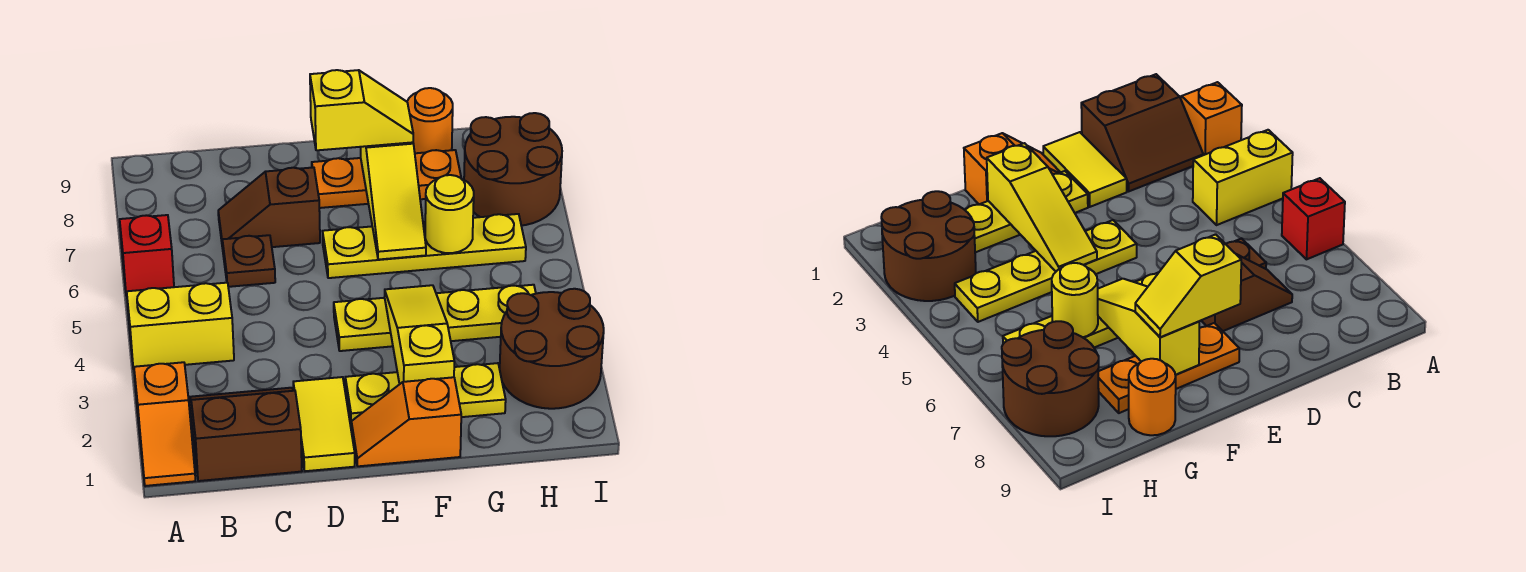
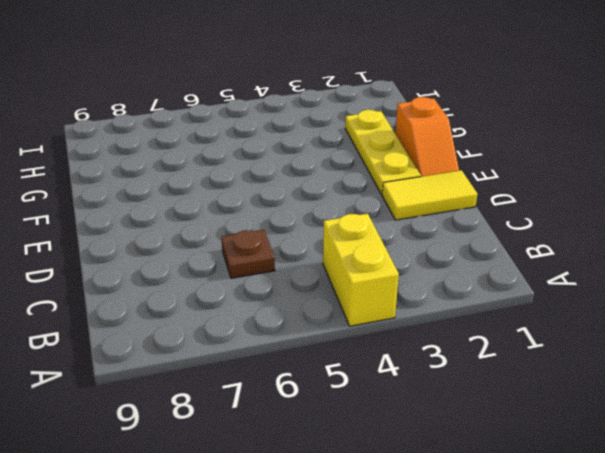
none -> orange slope A1:A2 level 1 top 2
none -> red brick A6 level 1
none -> brown slope B1:C2 level 1 top 1

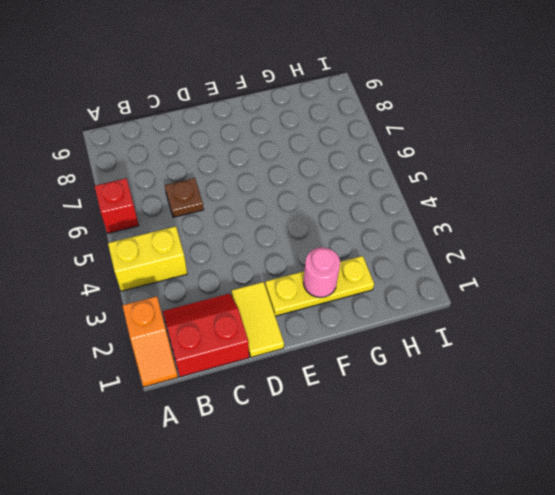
red slope B1:C2 level 1 top 1 -> brown slope B1:C2 level 1 top 1
pink round brick F2 level 2 -> yellow slope F2:F4 level 2 top 2
none -> brown slope C7:D7 level 1 top D
none -> orange slope E1:F1 level 1 top F
none -> yellow plate E4:H4 level 1

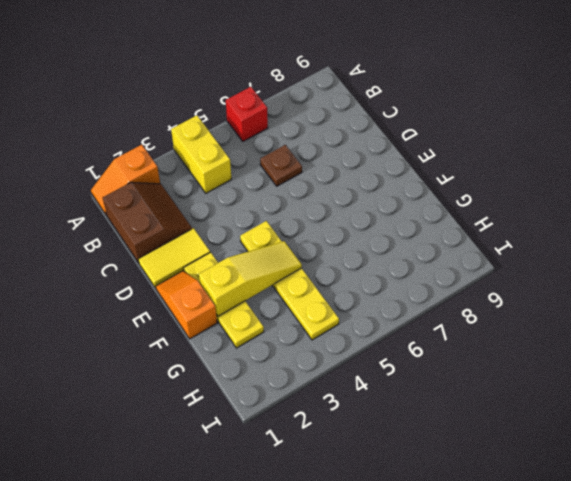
none -> brown slope C7:D7 level 1 top D
none -> yellow plate E6:H6 level 1
none -> orange plate E8:G8 level 1

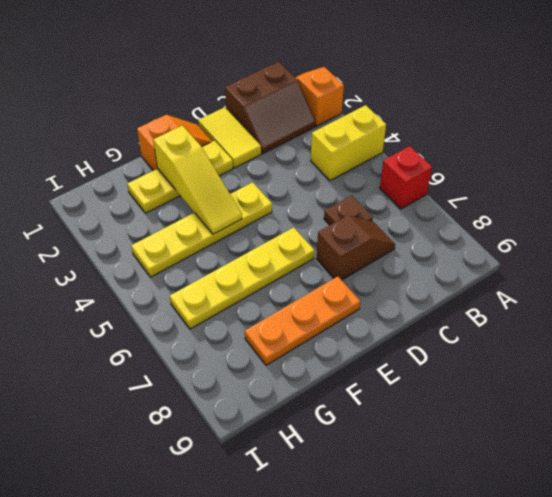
none -> orange round brick G9 level 1
none -> brown round brick H2:I3 level 1
none -> brown round brick H7:I8 level 1

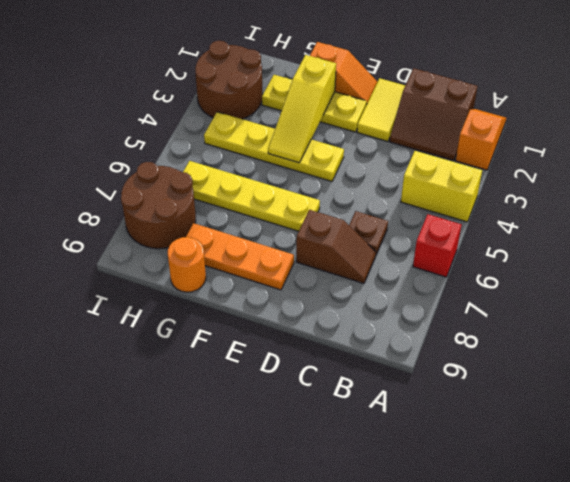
none -> yellow slope F6:F8 level 2 top 8
none -> yellow round brick G6 level 2
none -> yellow slope E8:F8 level 3 top E

